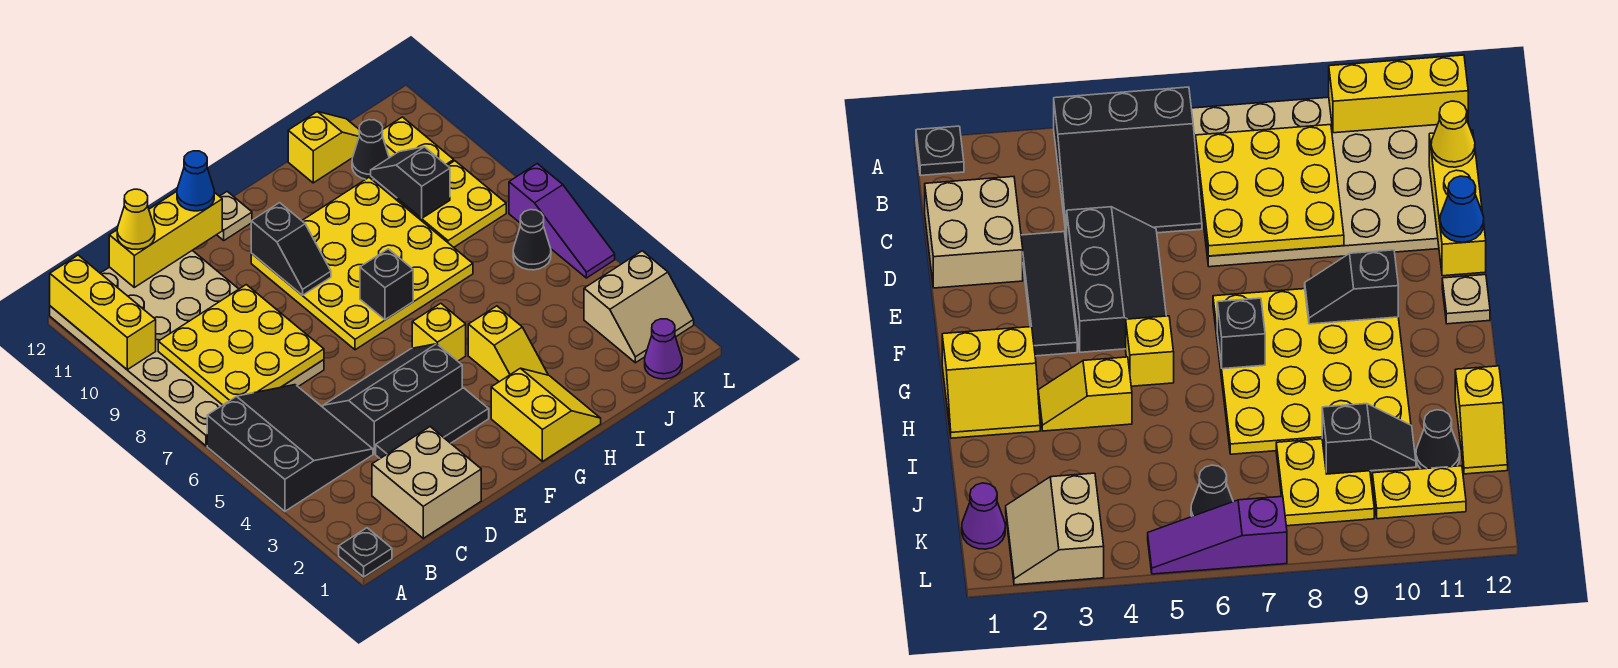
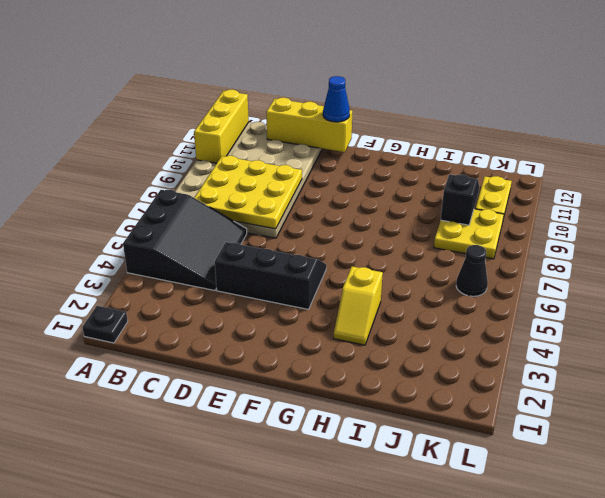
none -> tan brick C1:D2 level 1
none -> black tile D3:F3 level 1
none -> yellow plate F7:I10 level 1

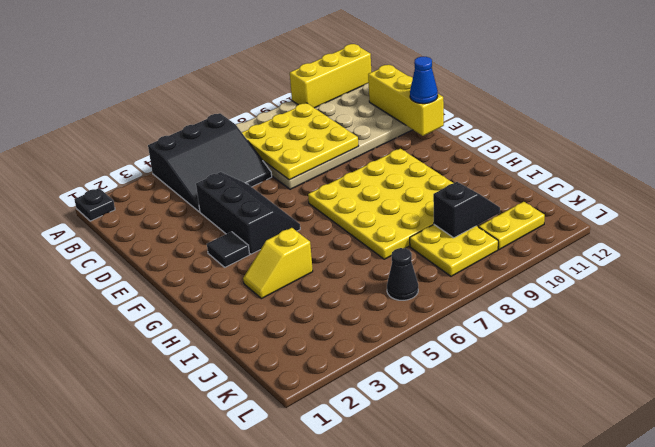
black tile F3 level 1 -> black tile D3:F3 level 1
none -> tan brick C1:D2 level 1
none -> tan plate F12 level 1
none -> yellow slope G1:H2 level 1 top G

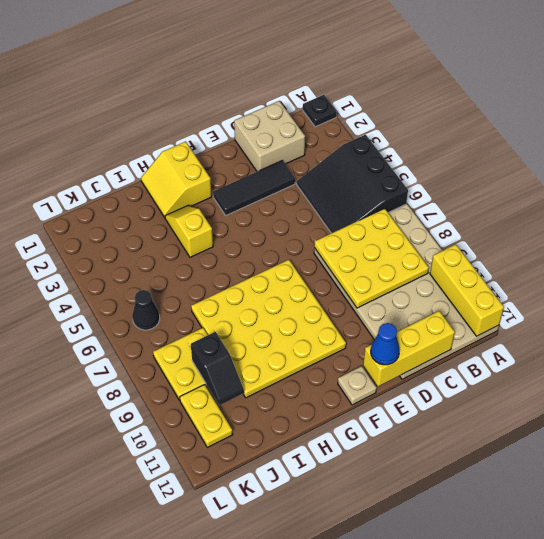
none -> black slope D4:F5 level 1 top 4
none -> yellow brick G5 level 1
none -> yellow slope I12:J12 level 1 top I

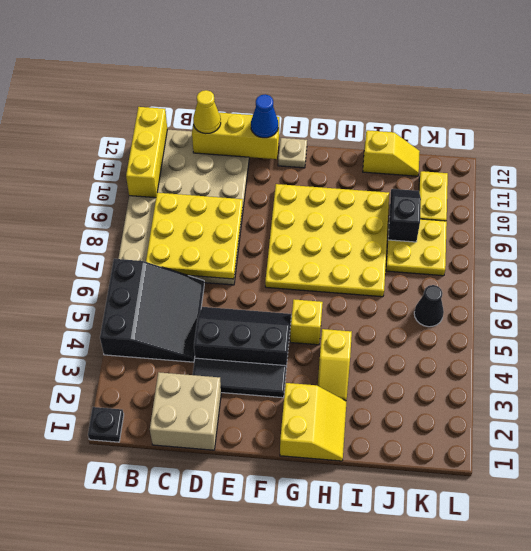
none -> black cone J11 level 1
none -> purple cone K1 level 1
none -> tan slope K2:L3 level 1 top 3

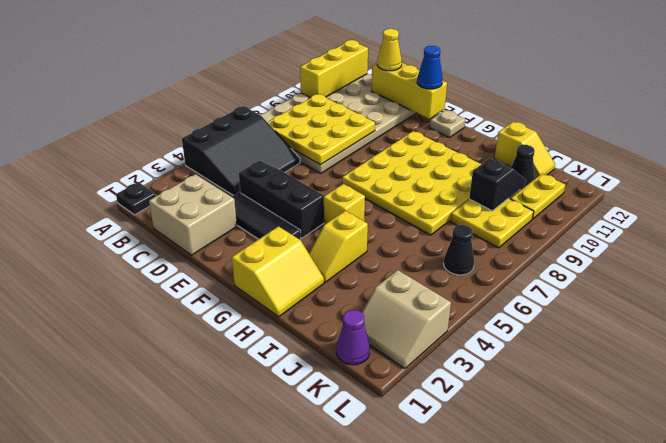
none -> purple slope L5:L7 level 1 top 7
none -> black slope F9:F10 level 2 top 10
none -> black brick G7 level 2

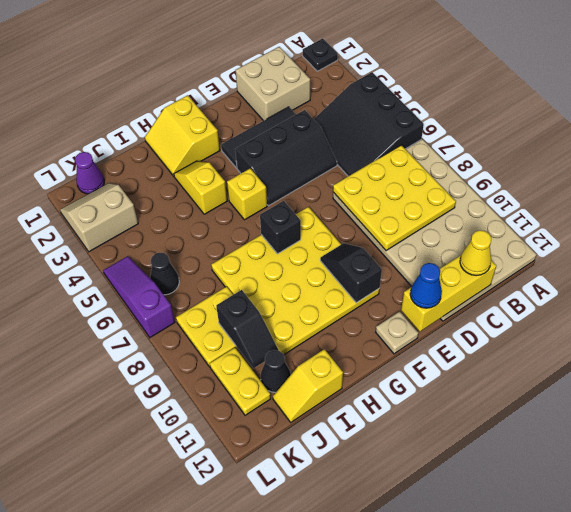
none -> yellow brick A10:A12 level 2

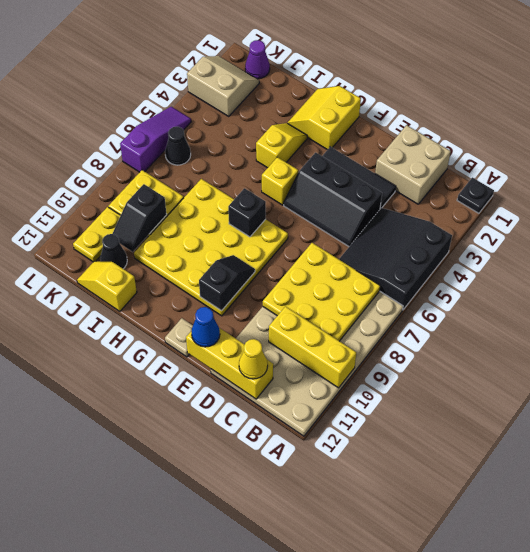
yellow brick A10:C10 level 2 -> yellow brick A10:A12 level 2

